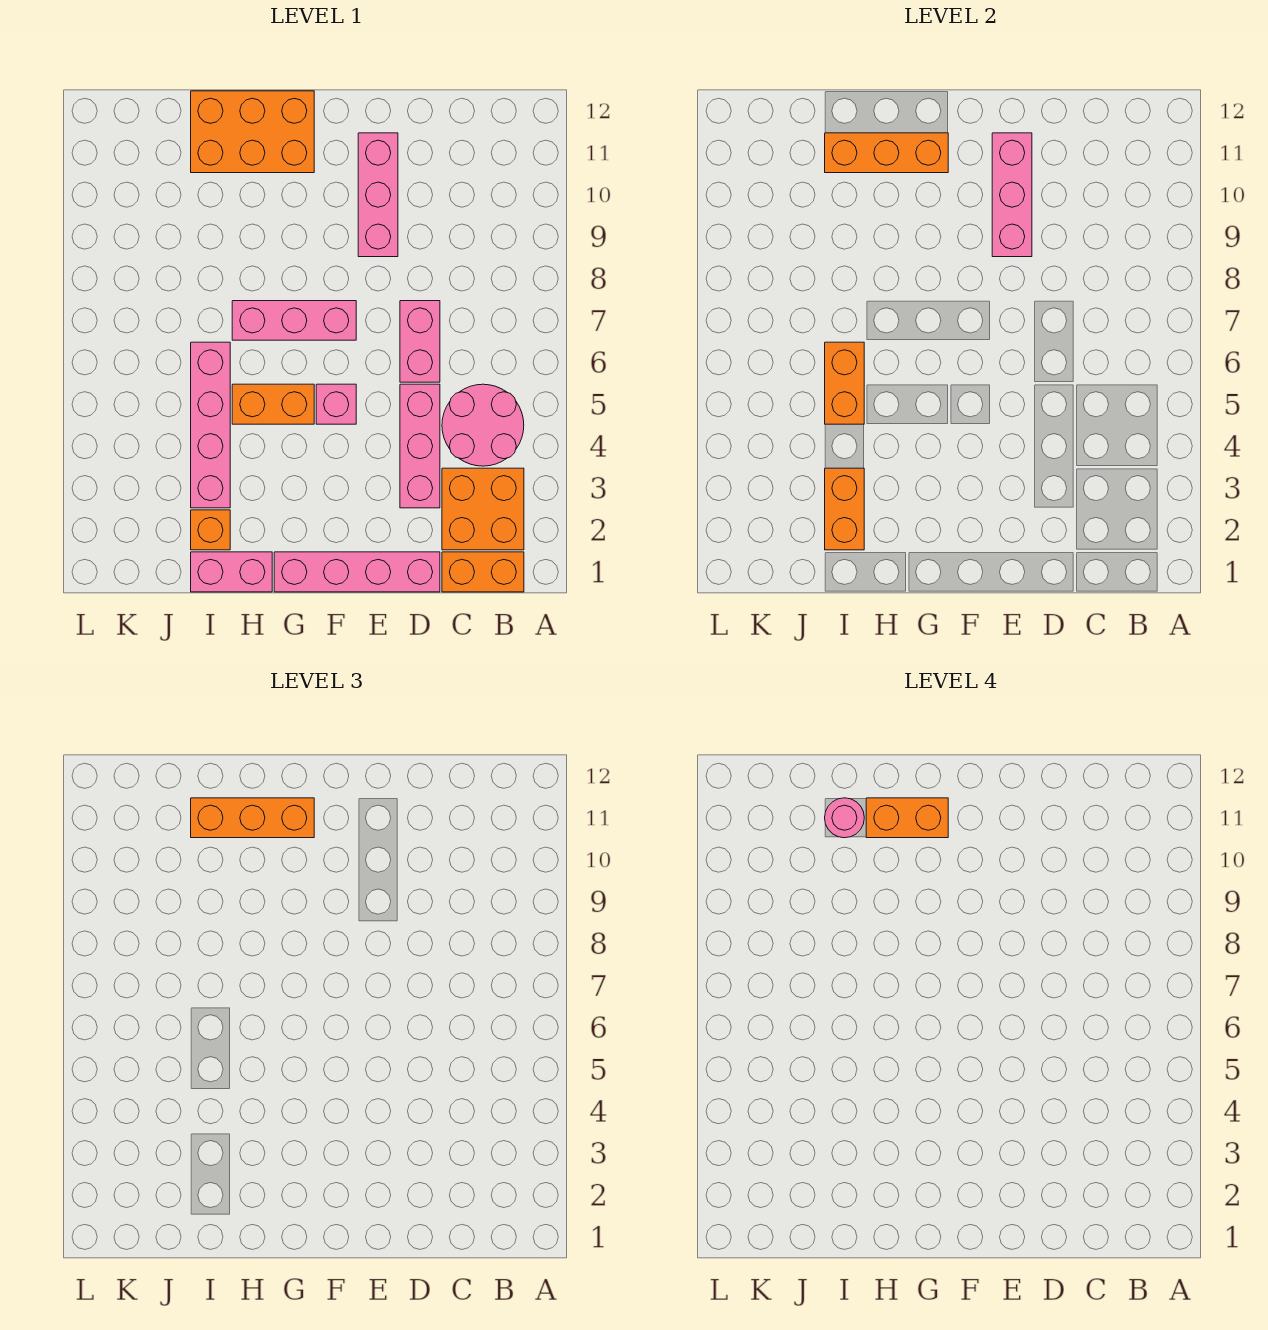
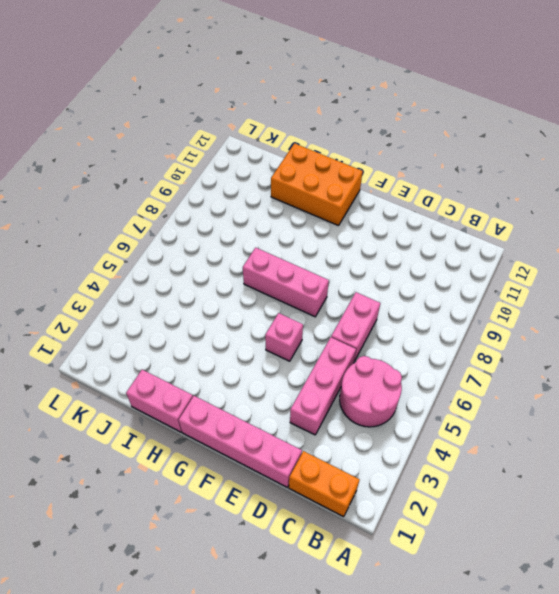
none -> orange brick B2:C3 level 1
none -> pink brick E9:E11 level 1
none -> orange brick G5:H5 level 1

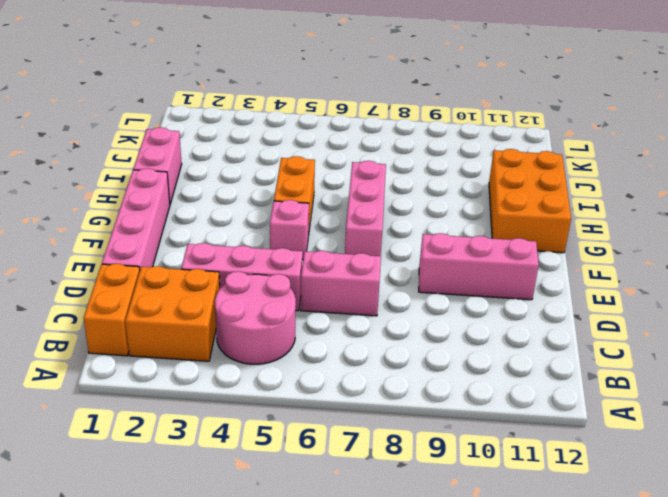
none -> orange brick I2 level 1
none -> pink brick I3:I6 level 1
none -> pink brick E9:E11 level 2

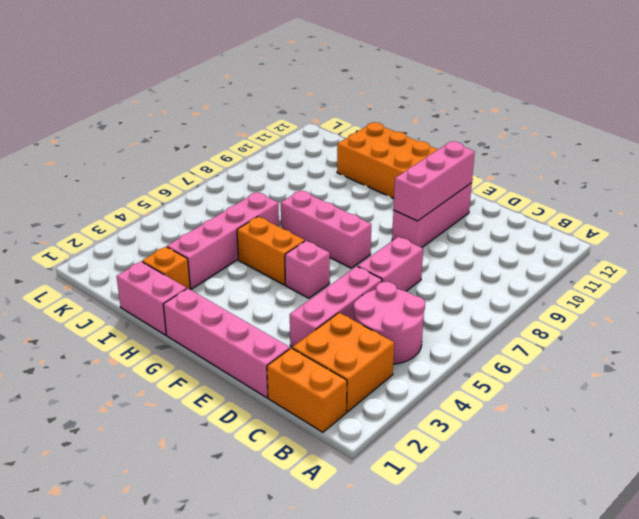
none -> orange brick G11:I11 level 2
none -> orange brick I2:I3 level 2
none -> orange brick I5:I6 level 2

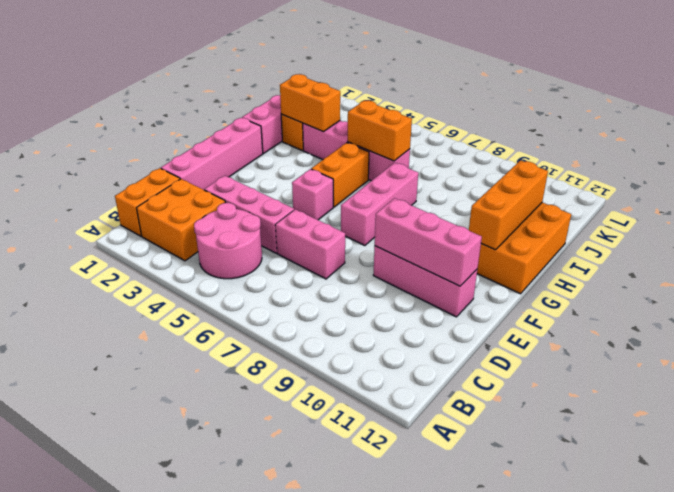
none -> orange brick G11:I11 level 3
none -> orange brick G11:H11 level 4
none -> pink round brick I11 level 4

